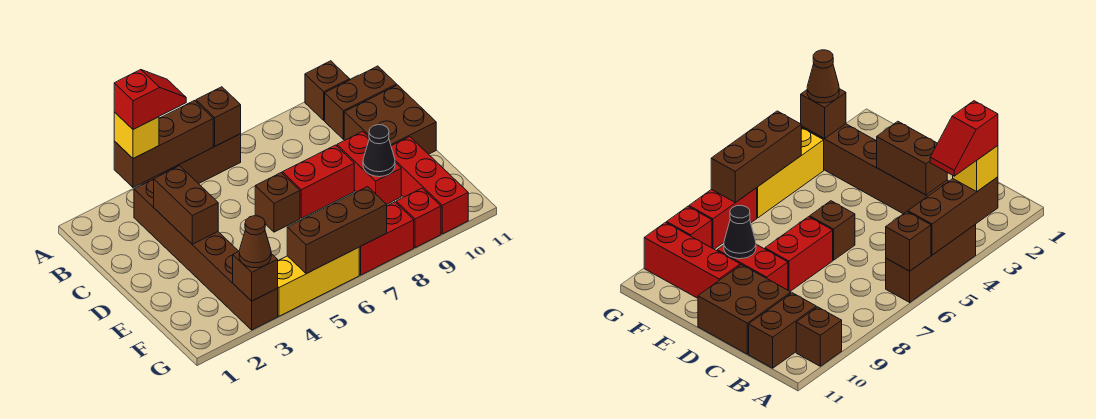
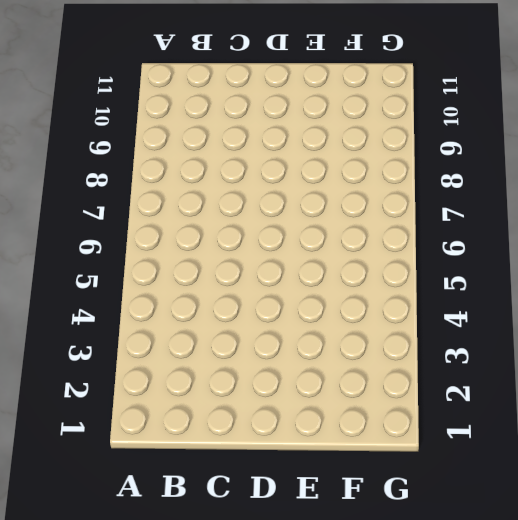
none -> brown brick A4:A6 level 1
none -> brown brick A10 level 1
none -> brown brick B3:G3 level 1

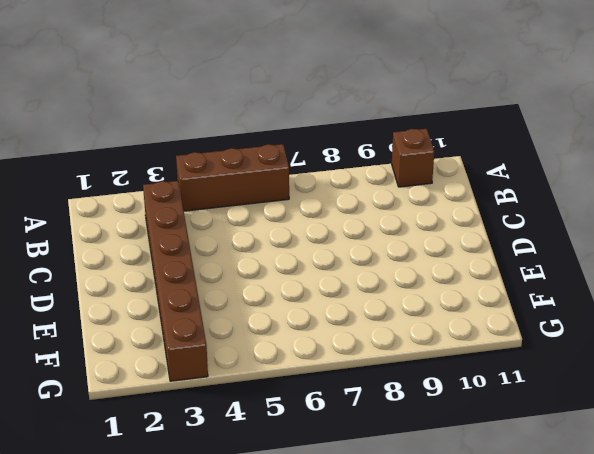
none -> brown brick B10:B11 level 1
none -> brown brick C10:D11 level 1
none -> brown brick D6 level 1

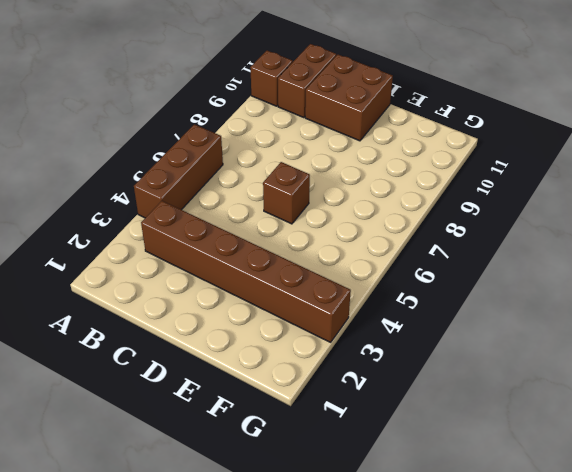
none -> red brick D7:D8 level 1
none -> red brick D9:E9 level 1
none -> red brick E10:G10 level 1

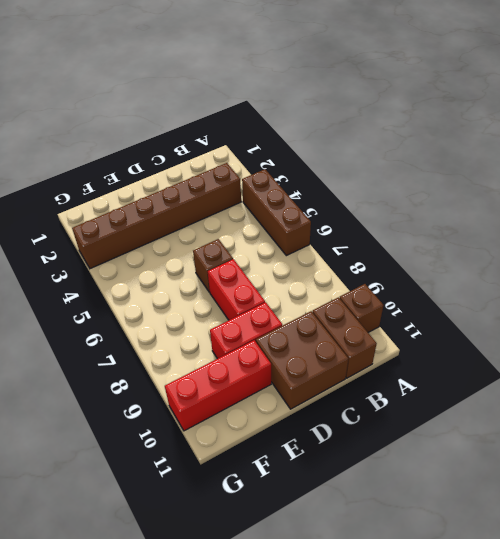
none -> yellow brick G4:G6 level 1
none -> red brick G7:G8 level 1
none -> red brick G9 level 1

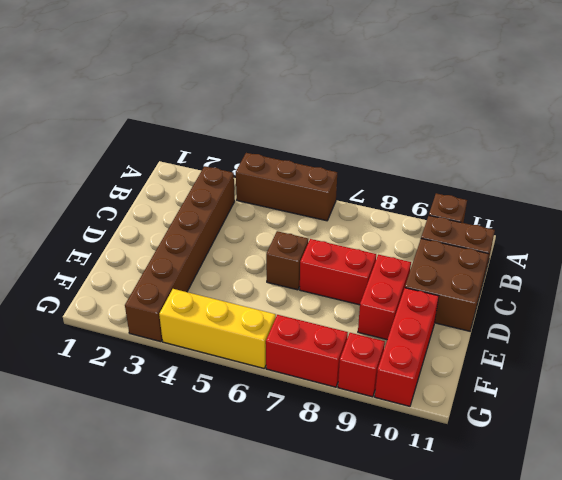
none -> brown brick A3:A5 level 2
none -> brown brick A6 level 2
none -> brown brick C3:D3 level 2

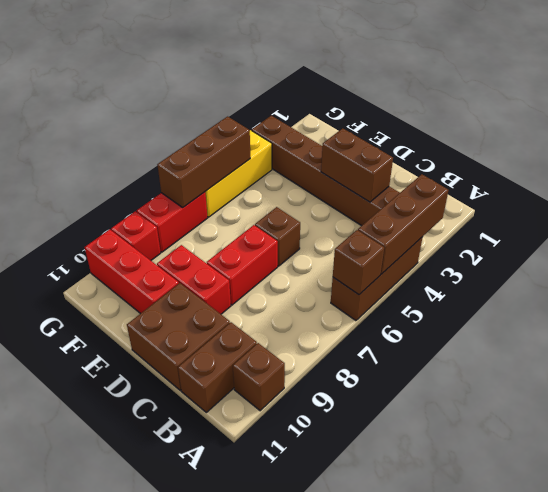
none -> black cone E9 level 2
none -> brown brick G3 level 2
none -> yellow brick A3 level 3

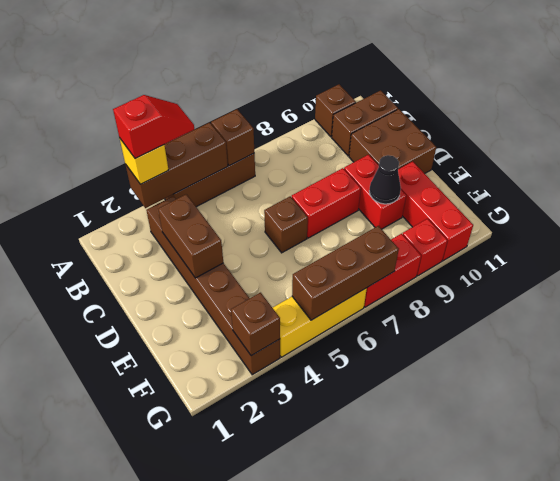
none -> brown cone G3 level 3

